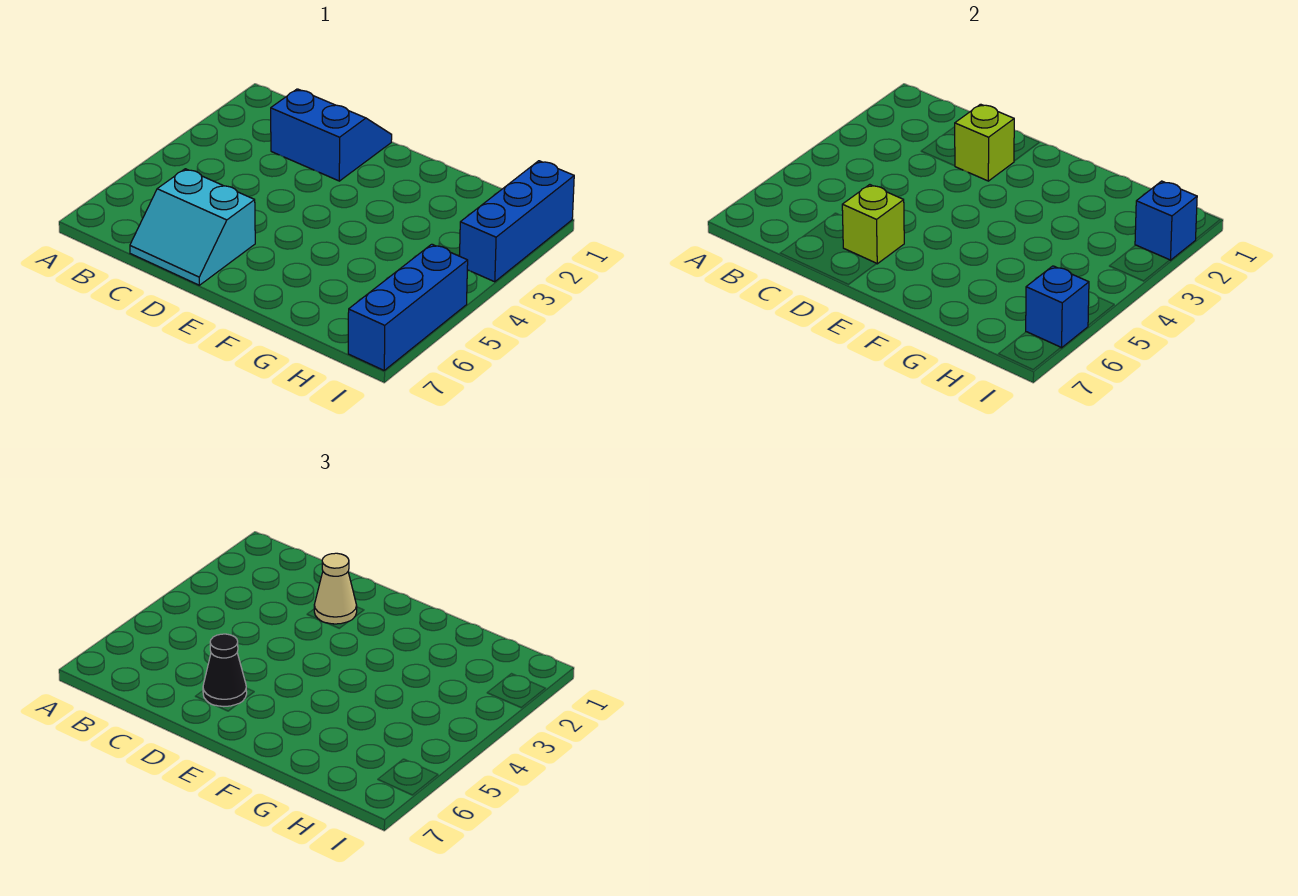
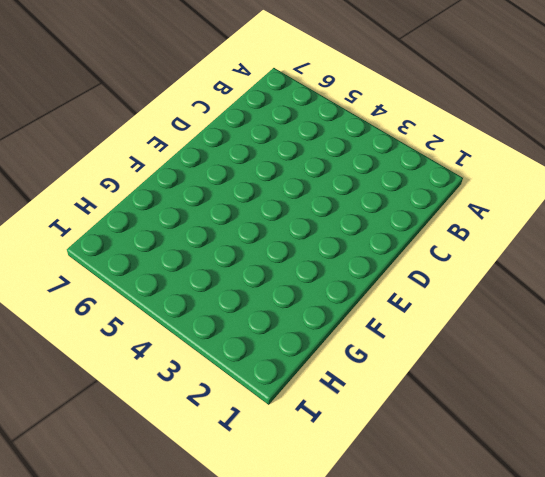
none -> blue slope C1:D2 level 1 top 2
none -> cyan slope C6:D7 level 1 top 6

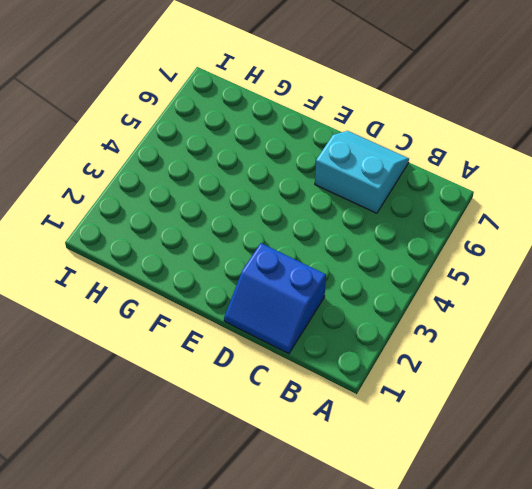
none -> blue brick I1:I3 level 1
none -> blue brick I5:I7 level 1

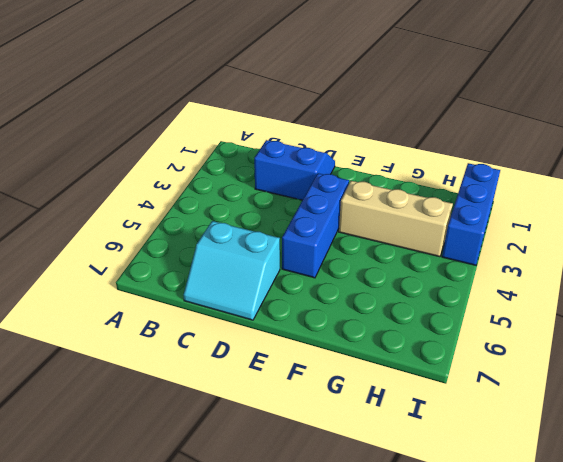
blue brick E3:E5 level 1 -> blue brick I5:I7 level 1
tan brick F3:H3 level 1 -> none
none -> lime brick D2 level 2
none -> lime brick D6 level 2

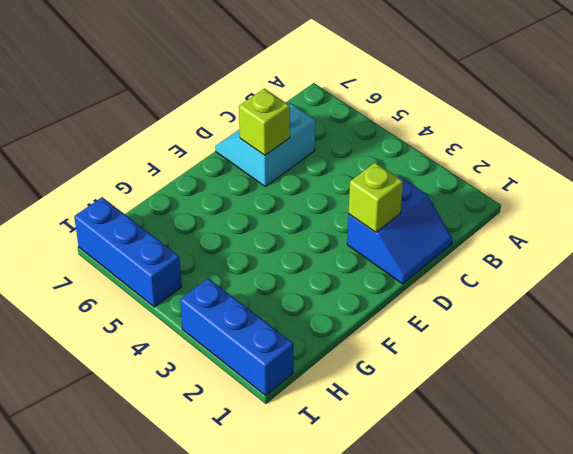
none -> blue brick I2 level 2
none -> blue brick I6 level 2

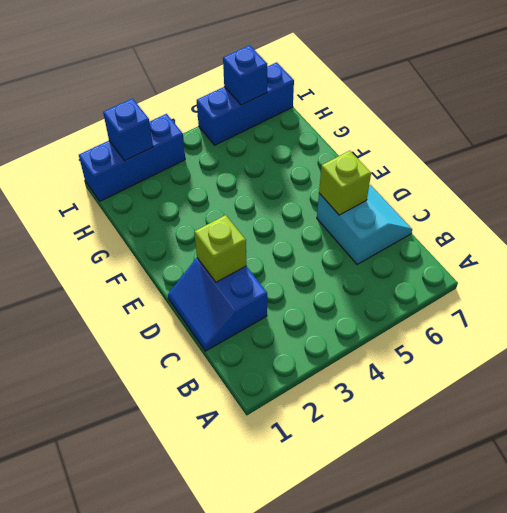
none -> tan cone D2 level 3
none -> black cone D6 level 3

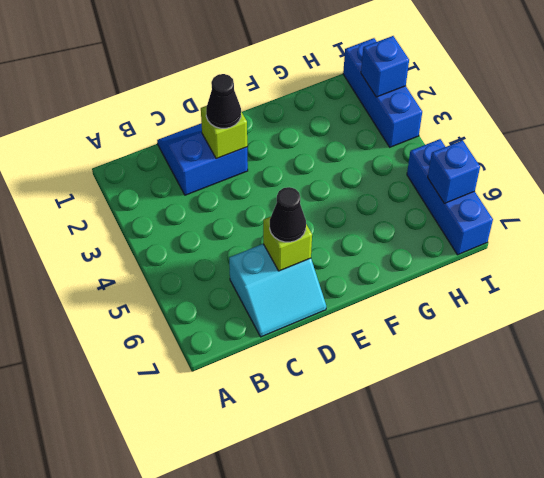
black cone D2 level 3 -> tan cone D2 level 3

